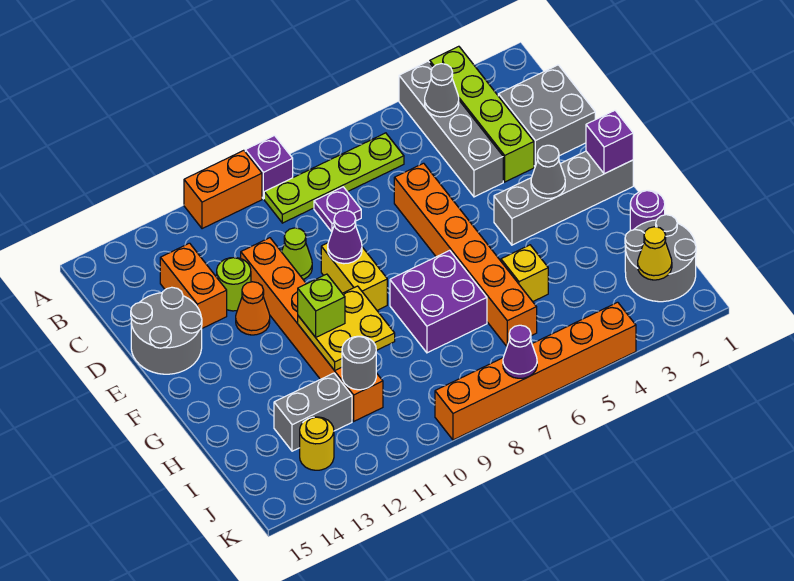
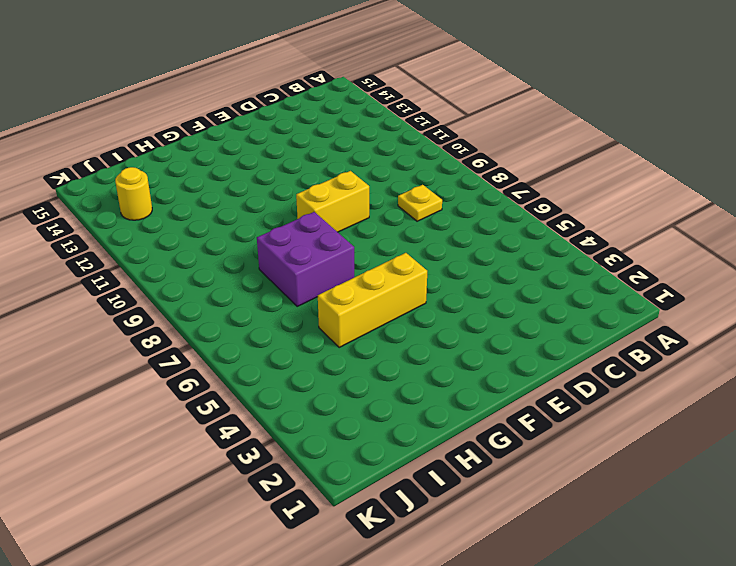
yellow plate C8 level 1 -> purple plate C8 level 1
yellow brick F5:H5 level 1 -> yellow brick H5 level 1
none -> lime brick A3:D3 level 1
none -> grey brick A4:D4 level 1
none -> purple brick A9 level 1
none -> orange brick A10:A11 level 1

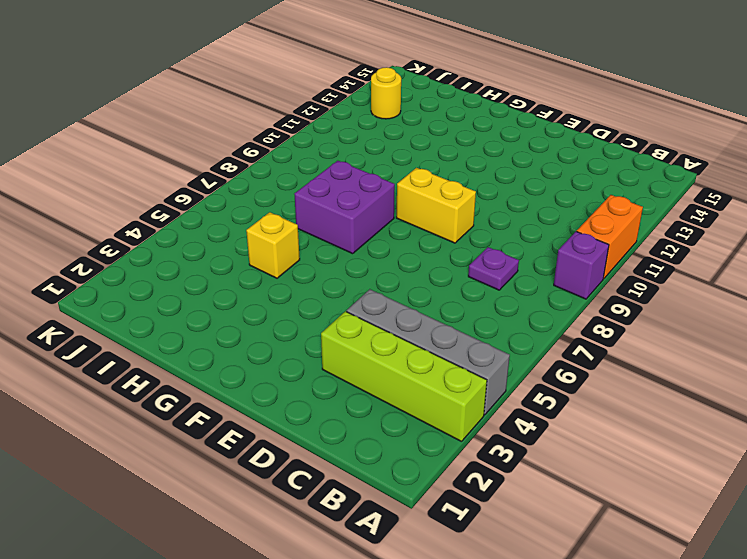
none -> lime plate B6:B9 level 1
none -> grey brick C1:D2 level 1
none -> orange brick C13:D13 level 1
none -> orange brick D6:I6 level 1

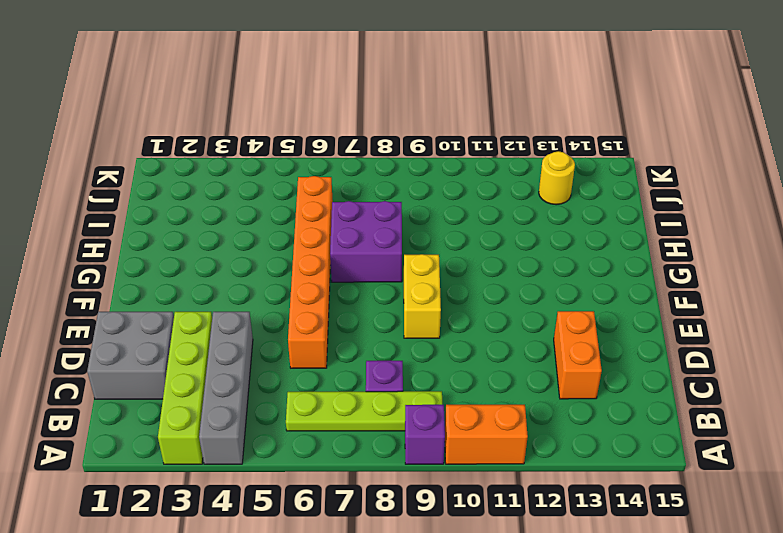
none -> lime cone D10 level 1
none -> orange brick D11:I11 level 1
none -> lime round brick D12 level 1
none -> grey round brick D14:E15 level 1

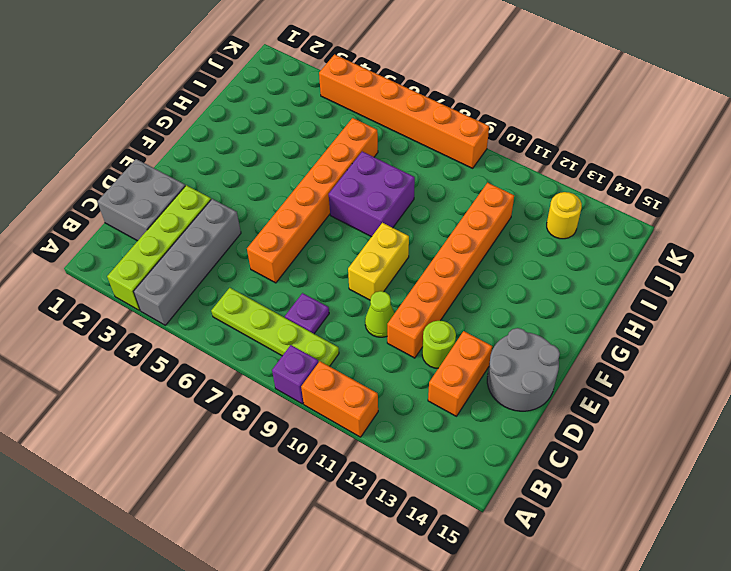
none -> orange cone E12 level 1
none -> grey brick F1:F4 level 1
none -> purple round brick H1 level 1
none -> yellow brick H5 level 1

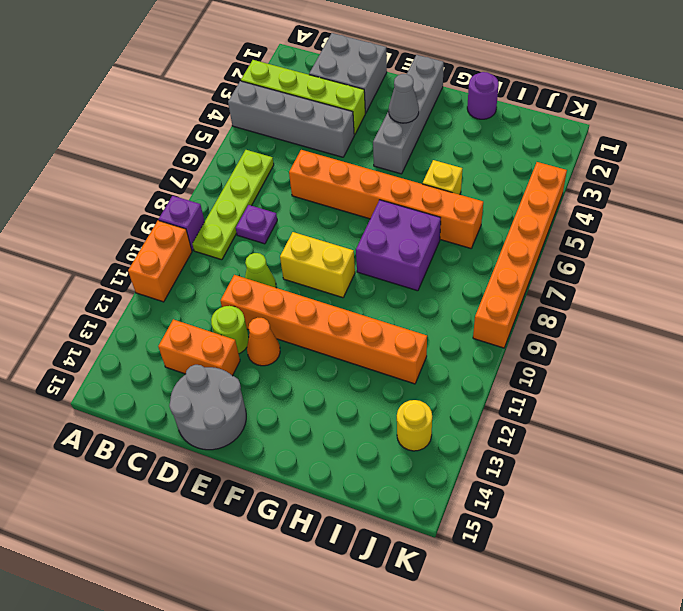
none -> grey round brick I1:J2 level 1
none -> grey brick I12:I13 level 1
none -> grey cone B4 level 2
none -> purple cone E9 level 2

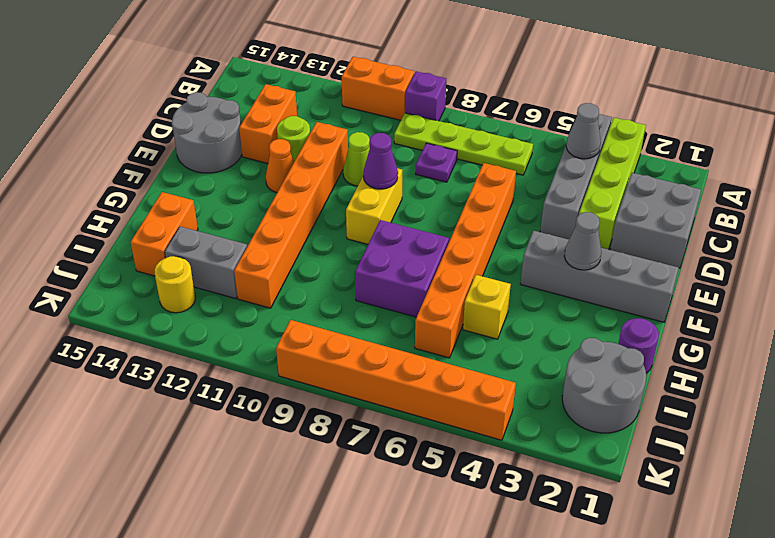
orange brick H14:I14 level 1 -> none
none -> purple brick F1 level 2
none -> yellow plate G10:H11 level 2
none -> grey round brick I11 level 2
none -> yellow cone J2 level 2

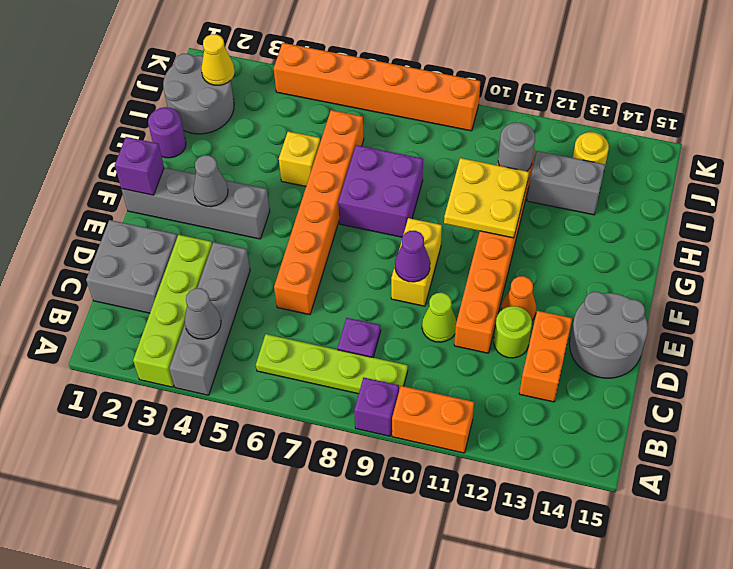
none -> purple cone K7 level 2
none -> lime brick G11 level 3

